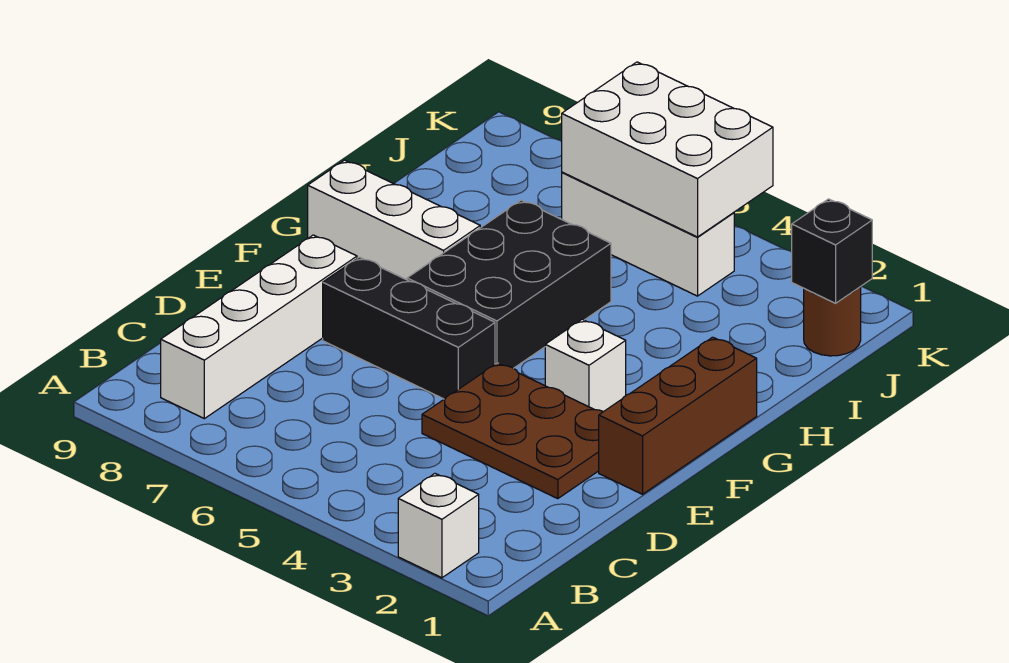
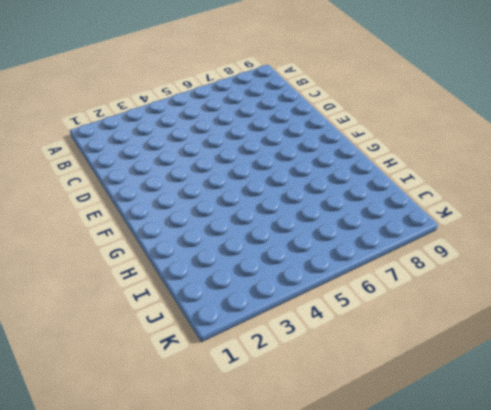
none -> white brick A2 level 1
none -> white brick B8:E8 level 1
none -> brown plate D2:E4 level 1

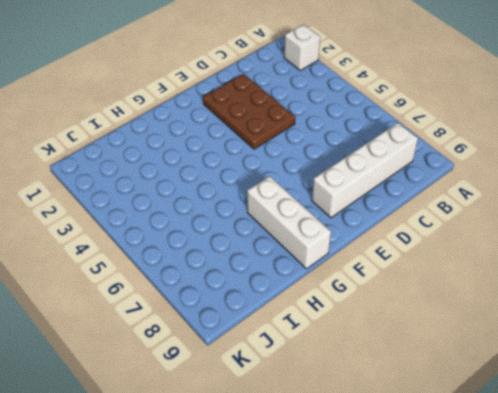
none -> brown brick E1:G1 level 1
none -> black brick E5:E7 level 1
none -> white brick F3 level 1

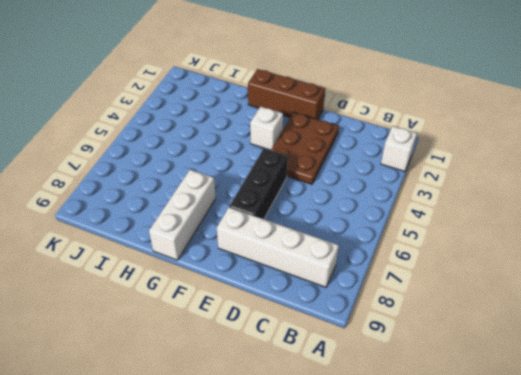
none -> black brick F5:H6 level 1
none -> brown round brick J1 level 1
none -> white brick J4:J6 level 1

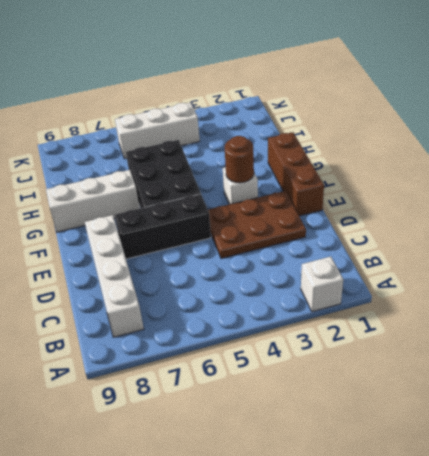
brown round brick F3 level 2 -> brown round brick J1 level 1
none -> black brick J1 level 2
none -> white brick J4:K6 level 2

